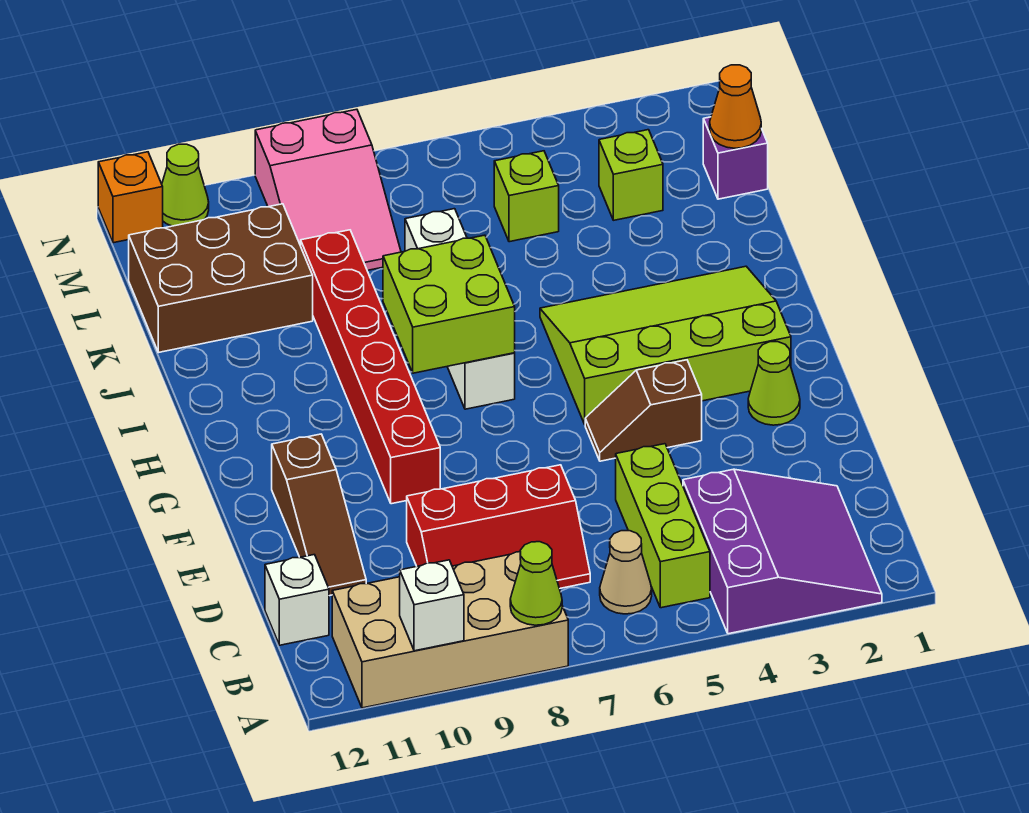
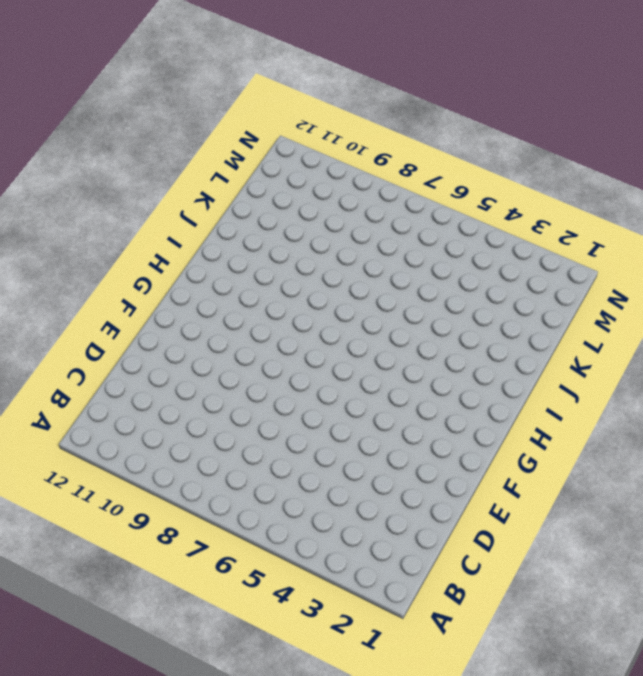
none -> purple slope A2:C4 level 1 top 4
none -> tan brick A8:B11 level 1
none -> lime brick B5:D5 level 1

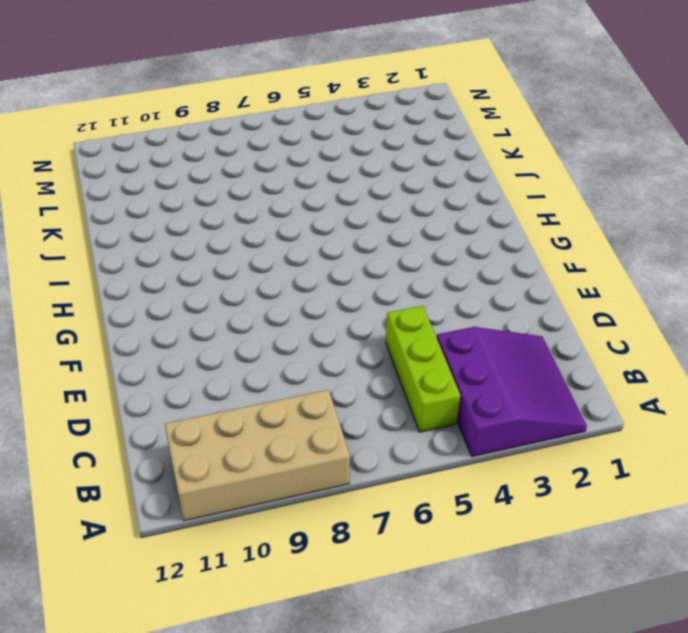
none -> tan cone B6 level 1
none -> red slope C7:D9 level 1 top D
none -> white brick C12 level 1

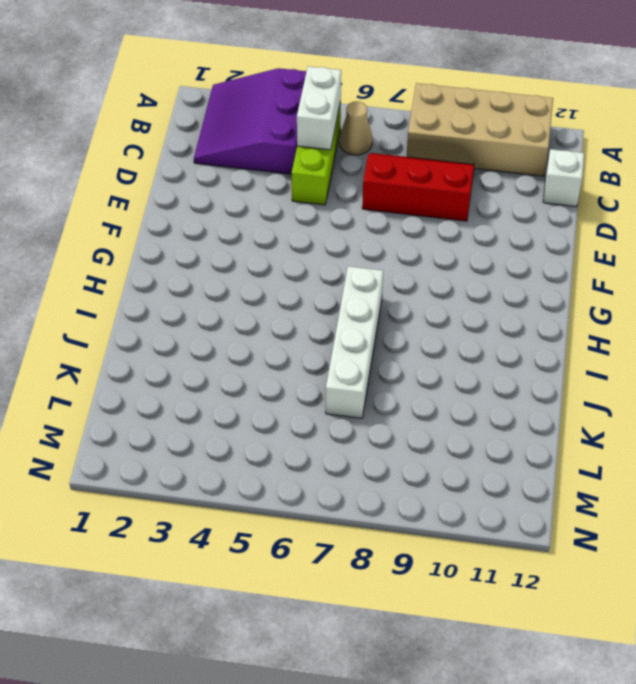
white brick B5:C5 level 2 -> none
none -> brown slope D11:F11 level 1 top F
none -> lime cone F2 level 1
none -> brown slope F4:F5 level 1 top 4

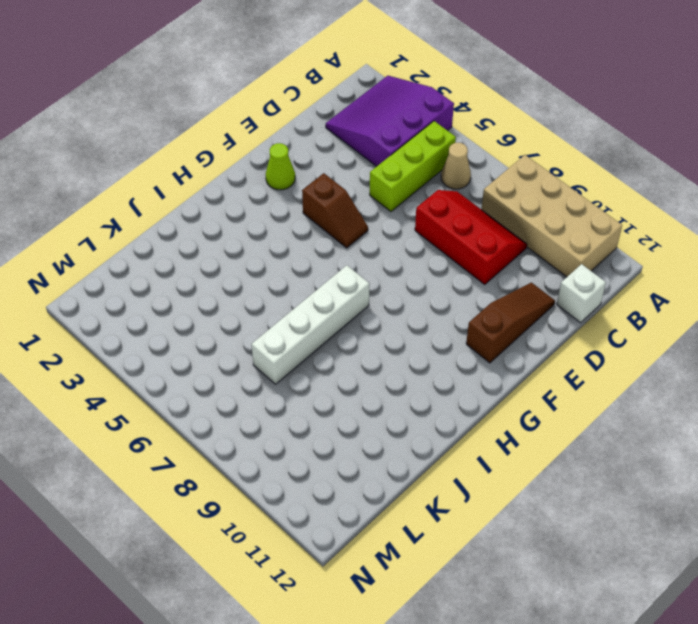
none -> red brick F9:K9 level 1
none -> lime slope G2:I5 level 1 top G
none -> brown brick K10:L12 level 1

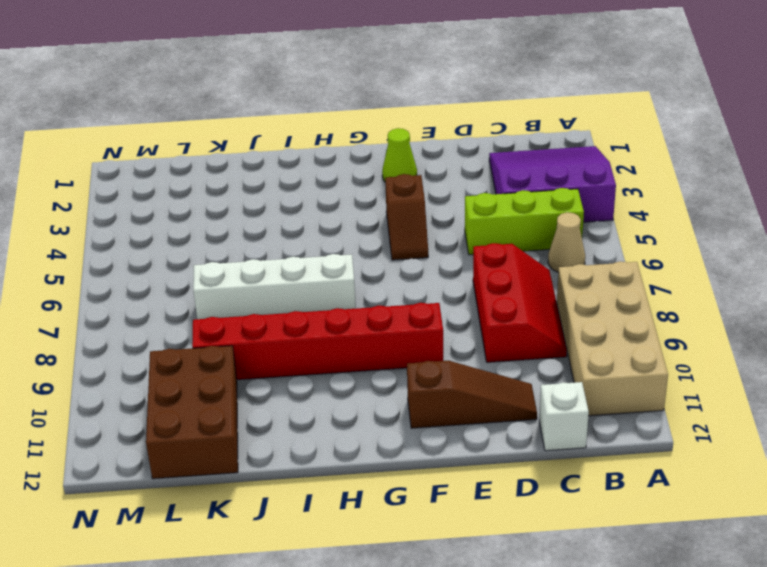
none -> lime slope G2:I5 level 1 top G
none -> purple brick L1 level 1
none -> lime brick L3 level 1

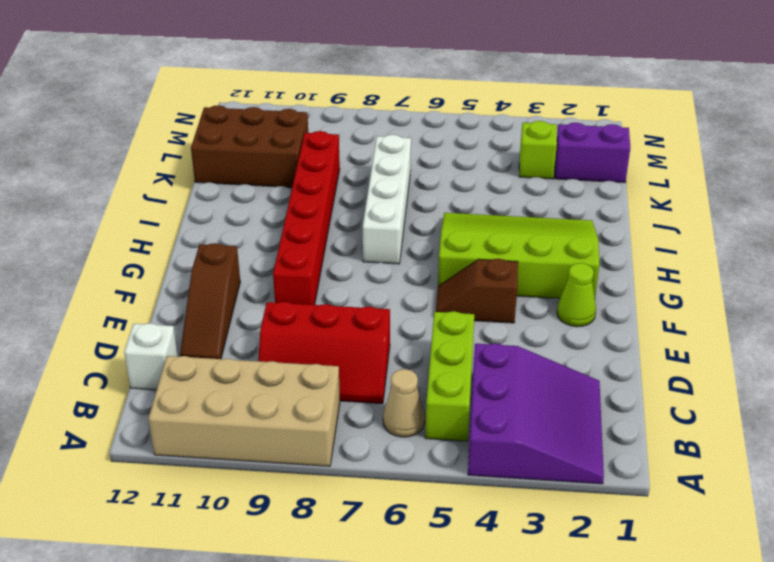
purple brick L1:L2 level 1 -> purple brick L1 level 1
none -> lime brick L5 level 1
none -> pink slope L8:N9 level 1 top N
none -> lime cone N11 level 1

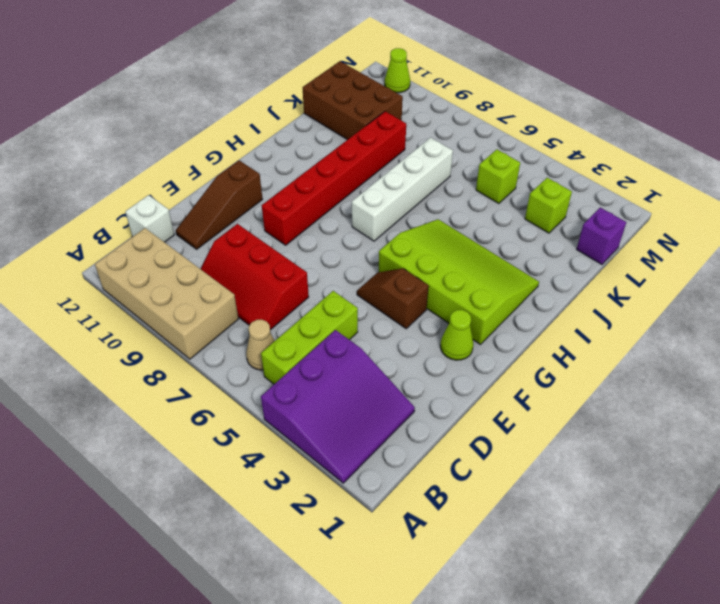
none -> pink slope L8:N9 level 1 top N
none -> orange brick N12 level 1
none -> lime cone A8 level 2

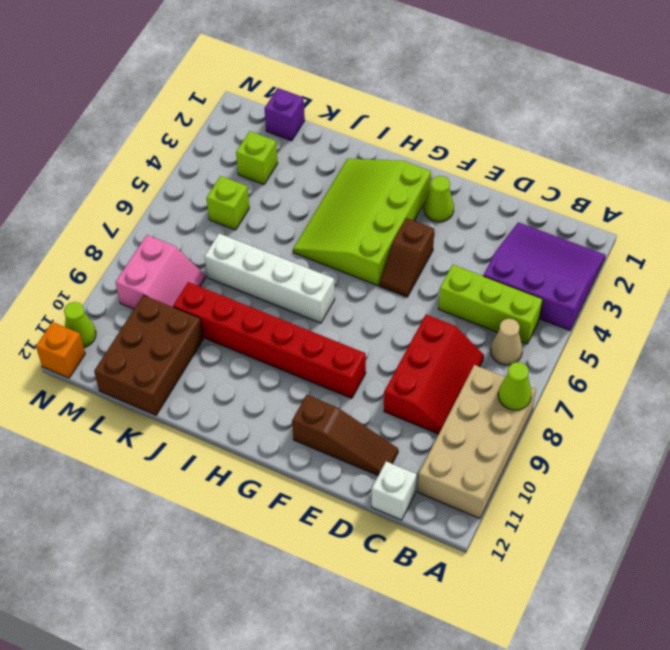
pink slope L8:M9 level 1 top M -> pink slope L8:N9 level 1 top N
none -> white brick A10 level 2
none -> lime brick H7:I8 level 2
none -> orange cone L1 level 2

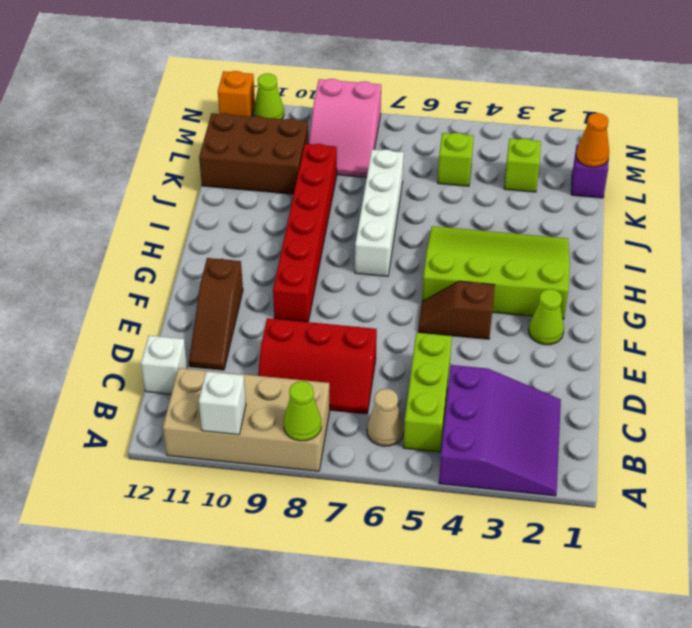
none -> lime brick H7:I8 level 2

